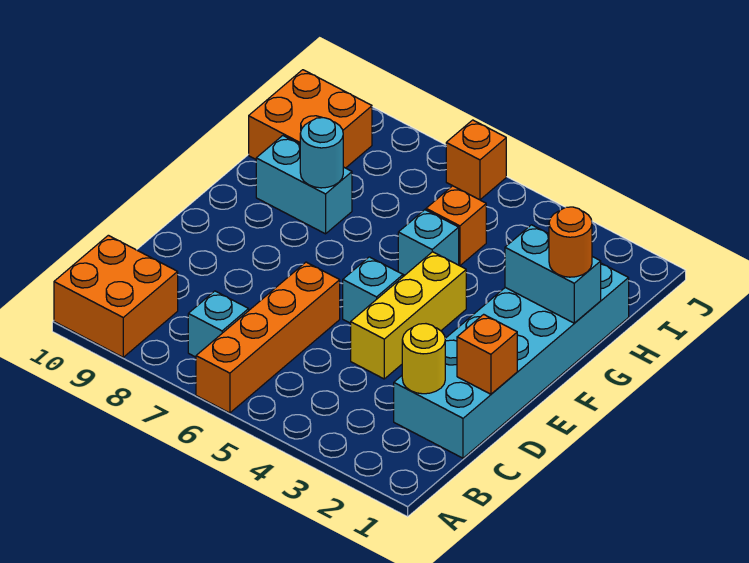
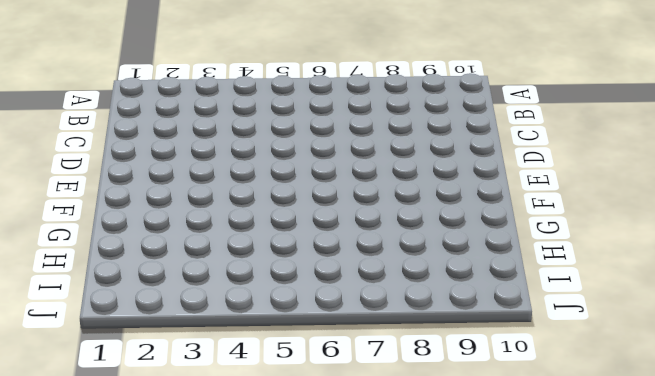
none -> orange brick A6:D6 level 1
none -> orange brick A9:B10 level 1
none -> cyan brick B7 level 1

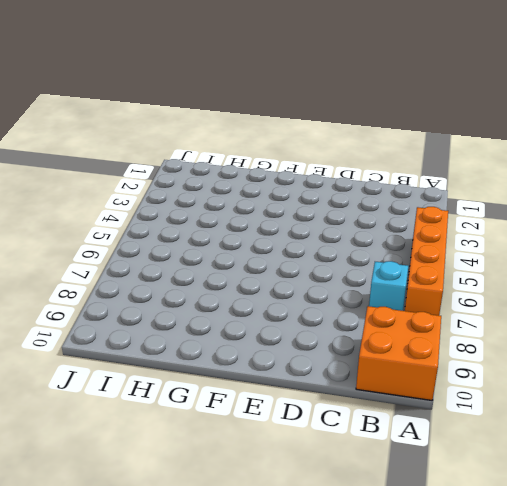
orange brick A4:A7 level 1 -> orange brick A6:D6 level 1
none -> cyan brick C1:H2 level 1
none -> yellow brick D4:F4 level 1
none -> cyan brick E5 level 1

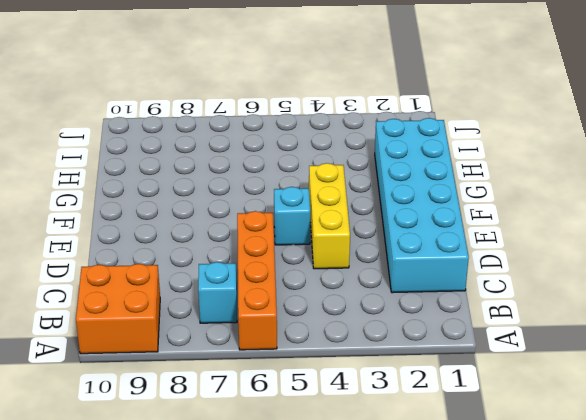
none -> cyan brick G5 level 1
none -> cyan brick G8:G9 level 1
none -> orange brick H5 level 1

